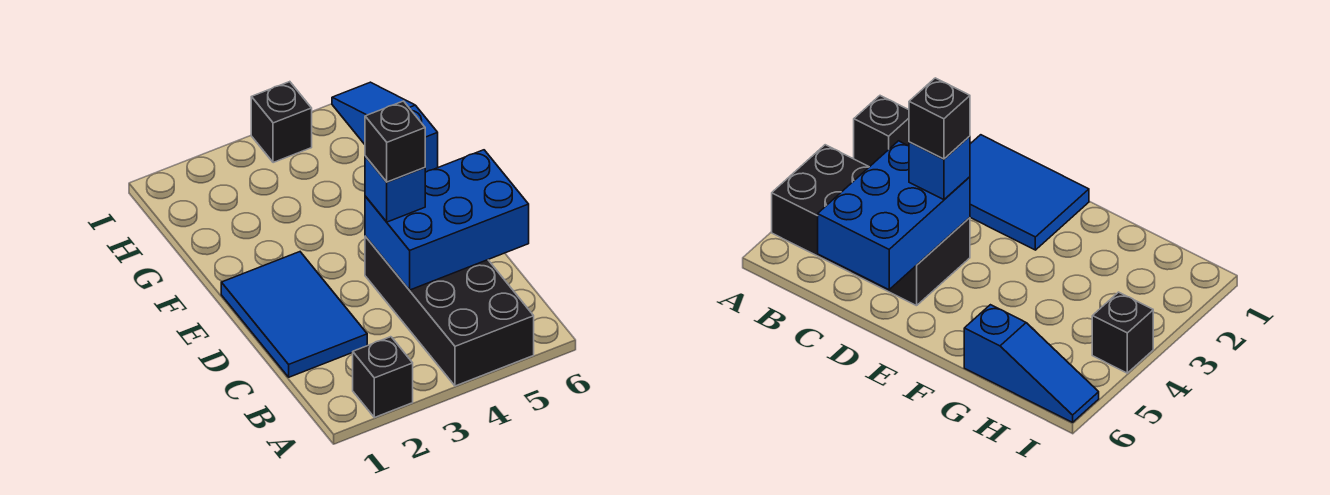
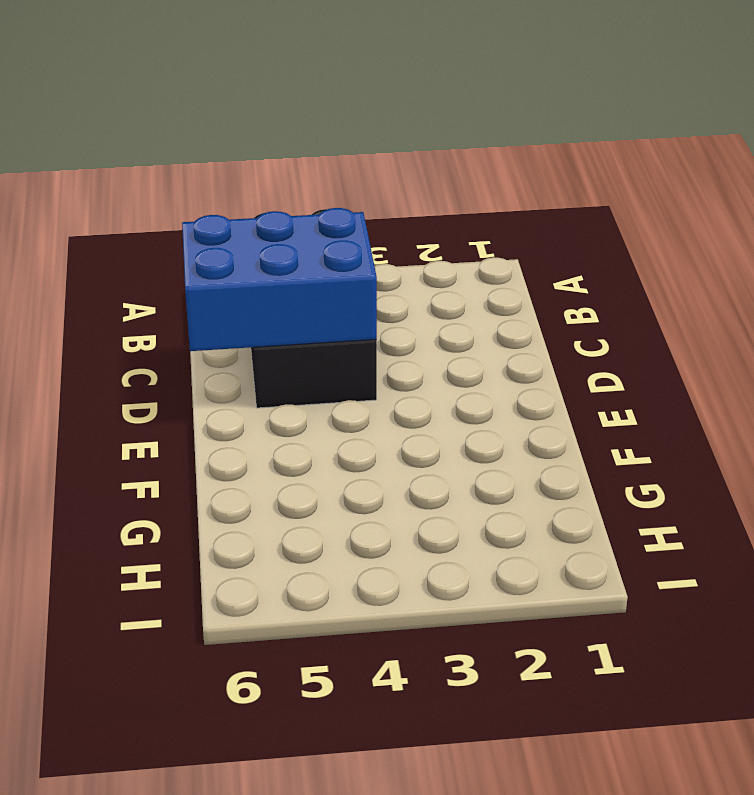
none -> black brick A2 level 1
none -> blue tile C1:E2 level 1

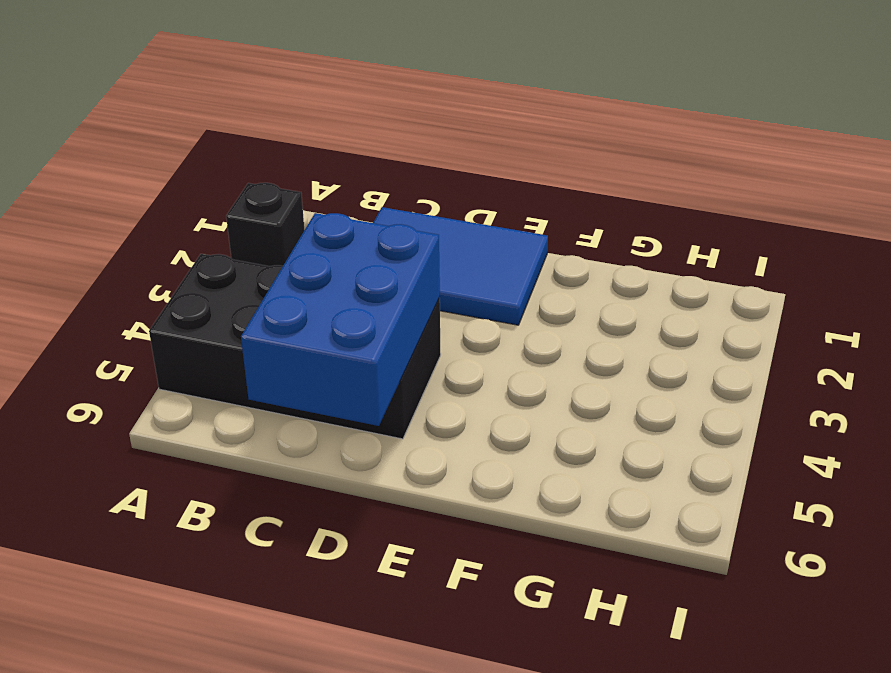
none -> blue slope G6:I6 level 1 top G
none -> black brick I4 level 1

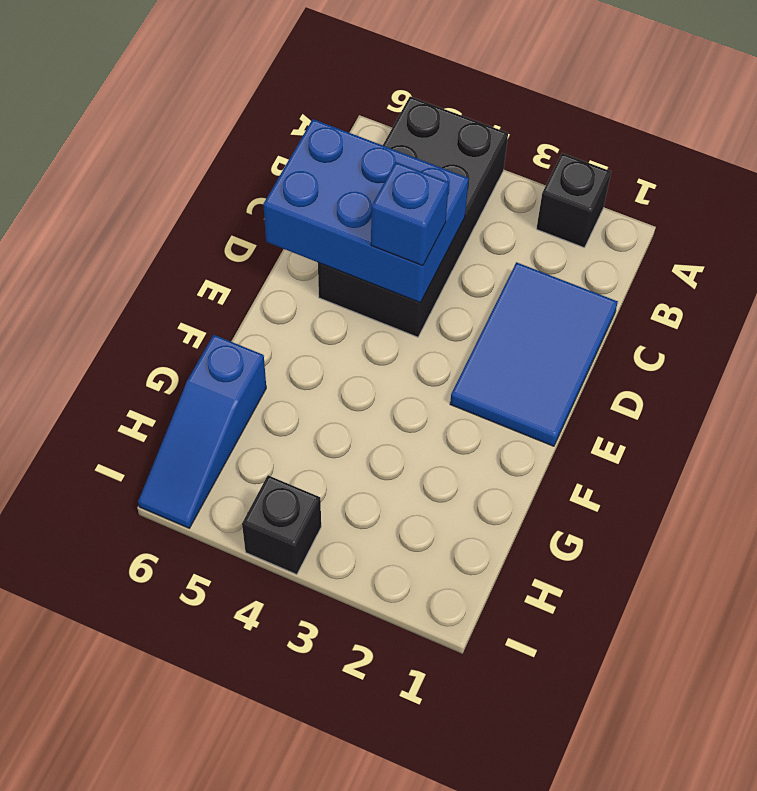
none -> black brick D4 level 4

